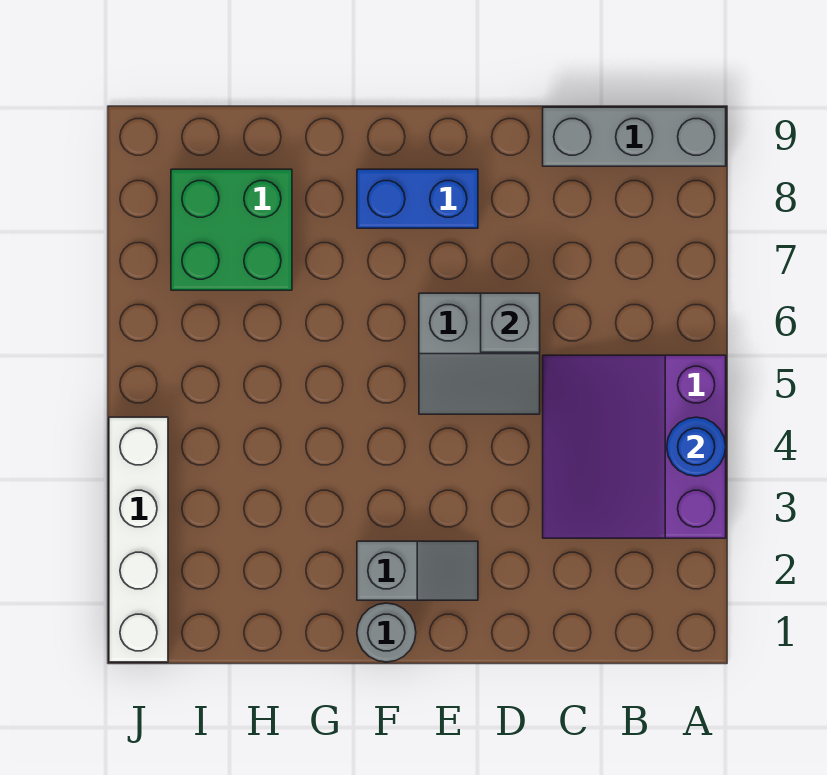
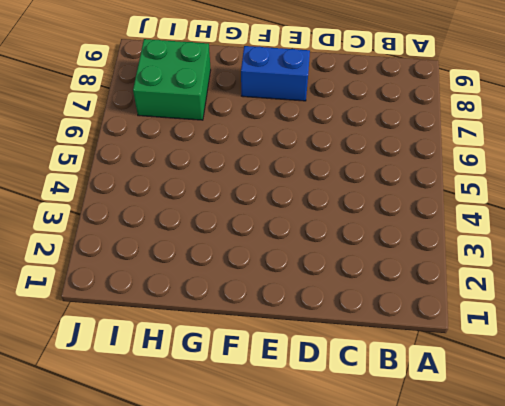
none -> purple slope A3:C5 level 1 top A
none -> grey brick A9:C9 level 1

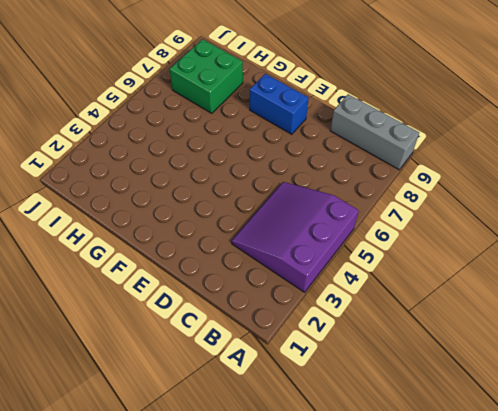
none -> grey slope D5:E6 level 1 top 6
none -> grey slope E2:F2 level 1 top F

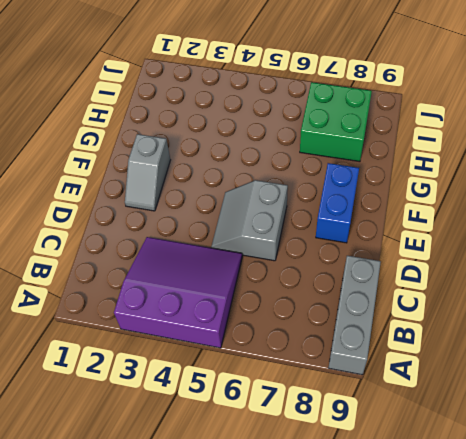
none -> grey round brick F1 level 1
none -> white brick J1:J4 level 1

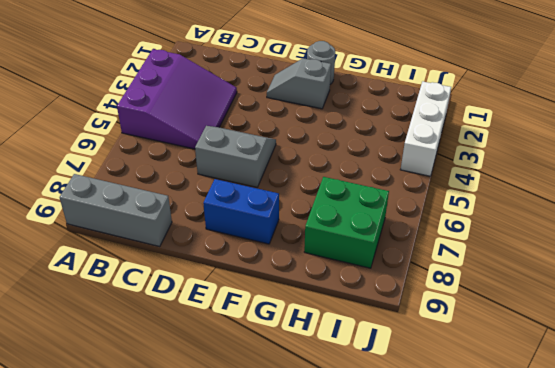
white brick J2:J4 level 1 -> white brick J1:J4 level 1
none -> blue round brick A4 level 2
none -> grey brick D6 level 2

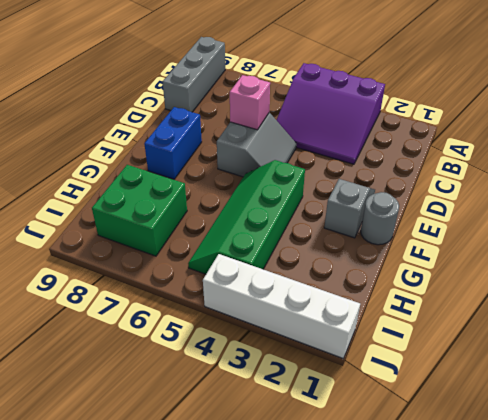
pink brick D6 level 2 -> grey brick D6 level 2
green slope F4:I5 level 1 top 4 -> none
none -> blue round brick A4 level 2

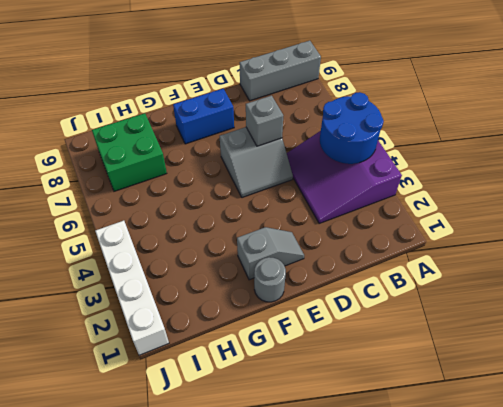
blue round brick A4:B5 level 2 -> blue round brick A4 level 2

